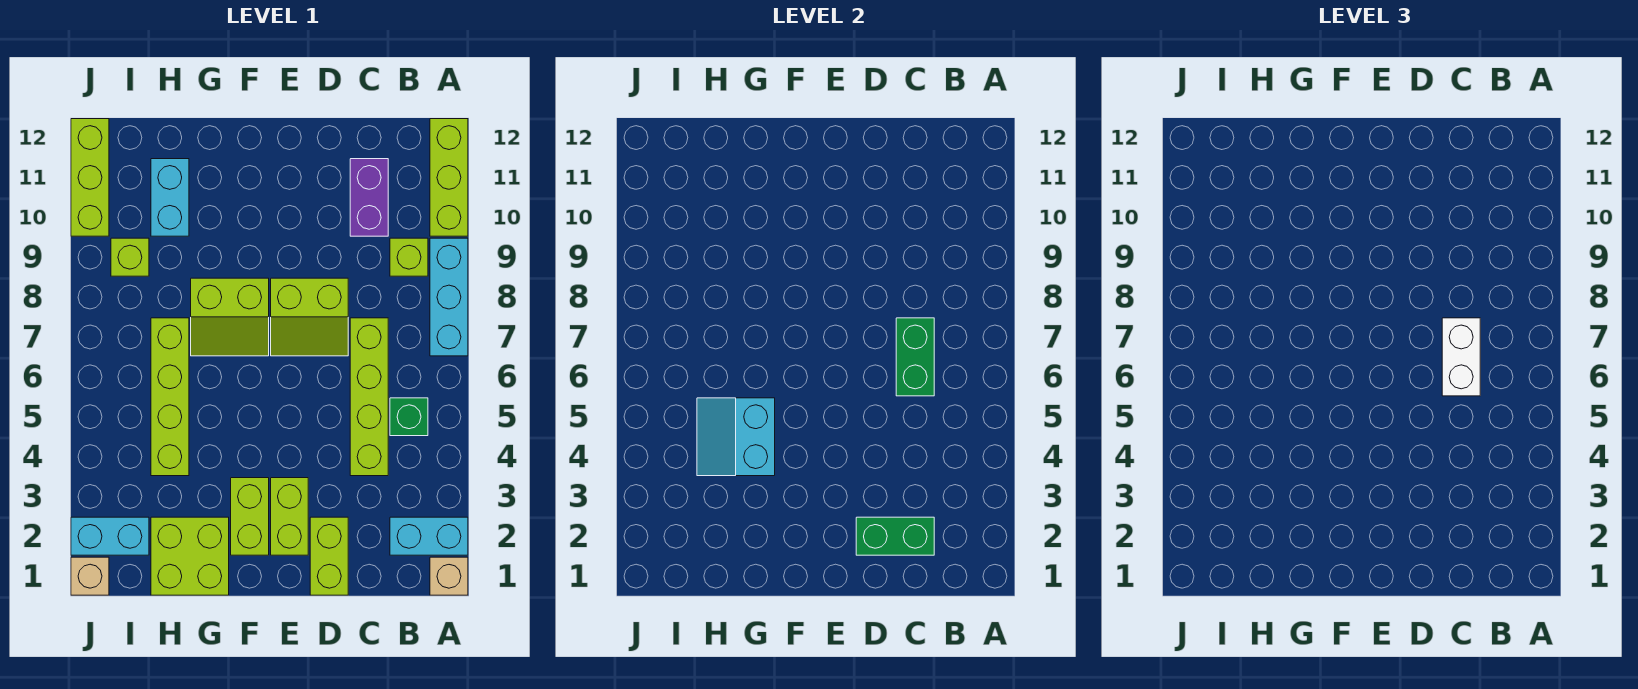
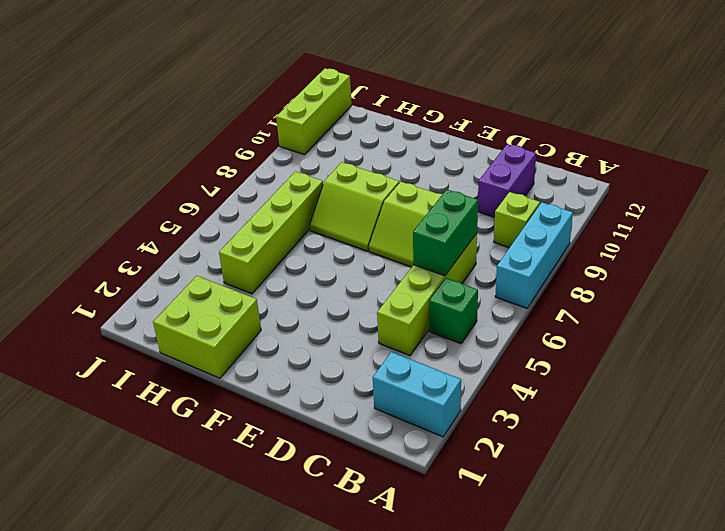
none -> tan brick A1 level 1
none -> lime brick A10:A12 level 1
none -> lime brick D1:D2 level 1

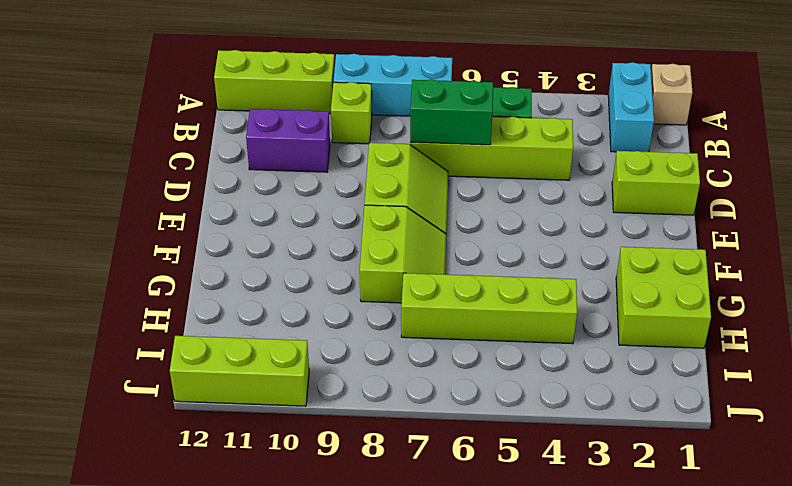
none -> lime brick E2:E3 level 1
none -> lime brick F2:F3 level 1
none -> cyan brick H10:H11 level 1

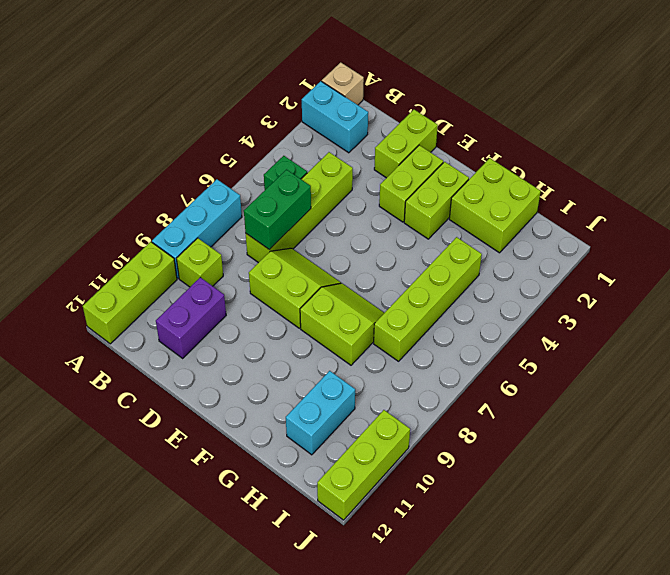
none -> cyan brick I2:J2 level 1
none -> lime brick I9 level 1
none -> tan brick J1 level 1

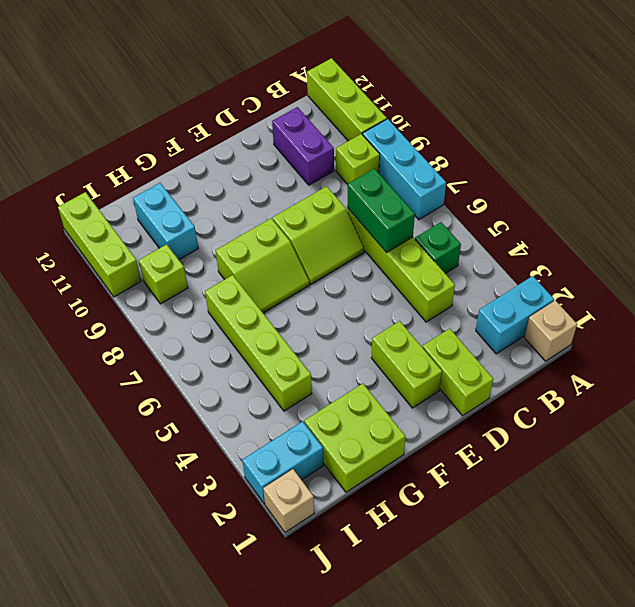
none -> lime brick F2:F3 level 1
none -> green brick C2:D2 level 2
none -> cyan slope G4:H5 level 2 top G

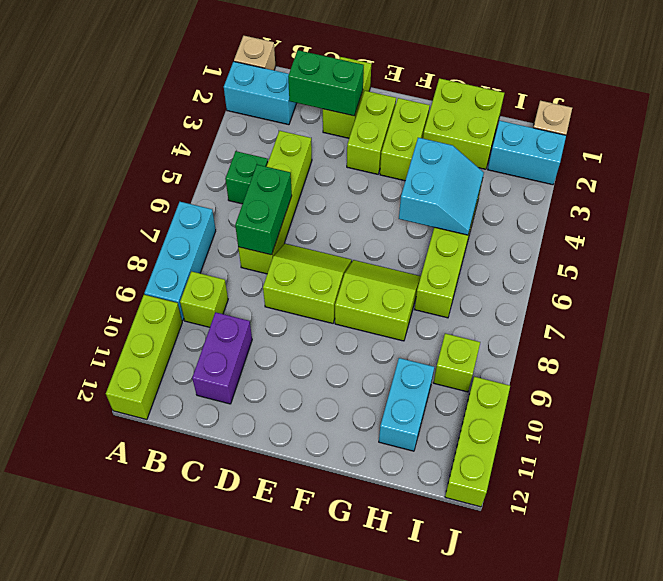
none -> white brick C6:C7 level 3

